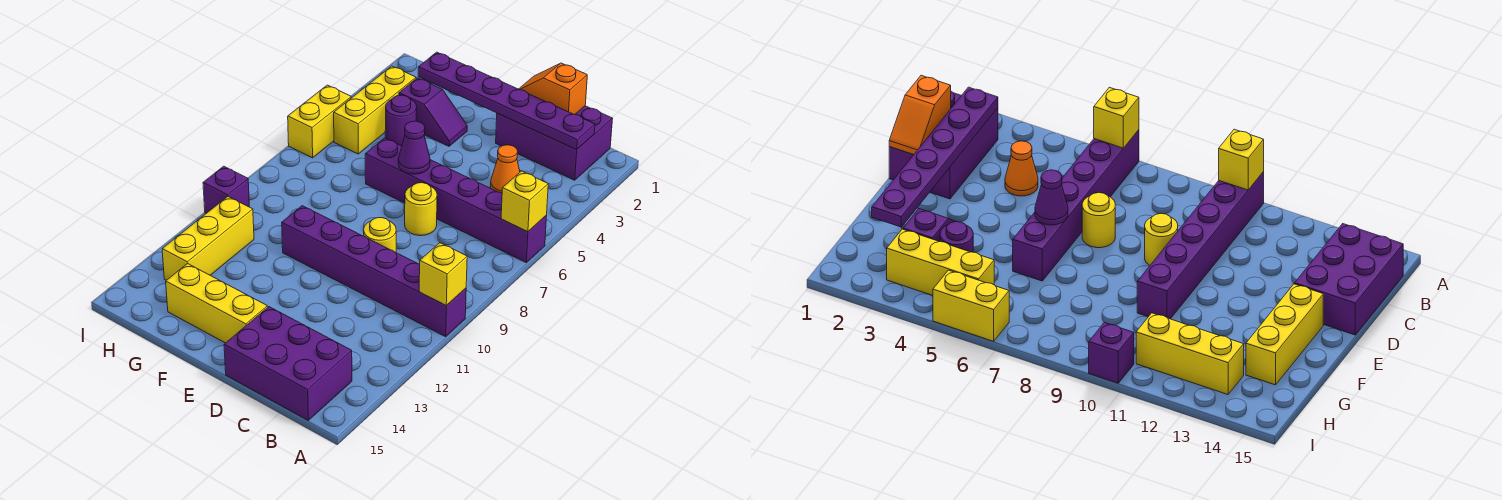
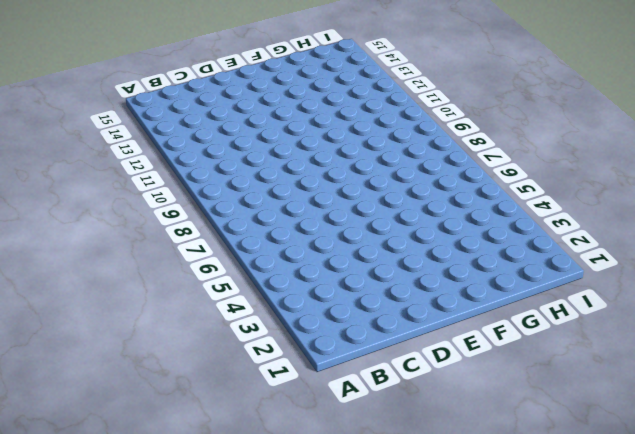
none -> purple brick A6:F6 level 1
none -> purple brick A10:F10 level 1
none -> purple brick B1:D2 level 1

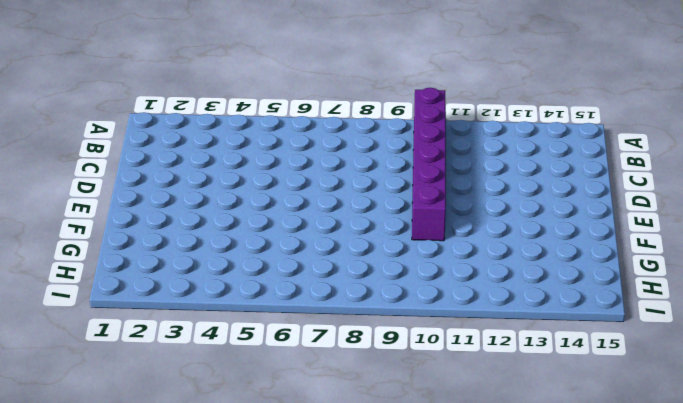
none -> purple brick A6:F6 level 1
none -> purple brick B1:D2 level 1
none -> purple brick B14:D15 level 1

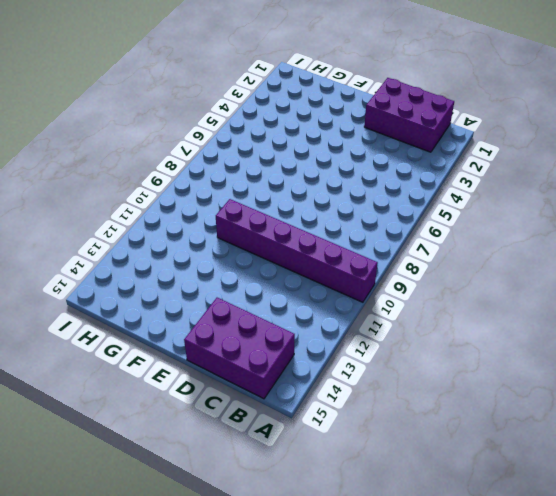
none -> purple brick A6:F6 level 1
none -> orange cone C4 level 1
none -> yellow round brick D7 level 1

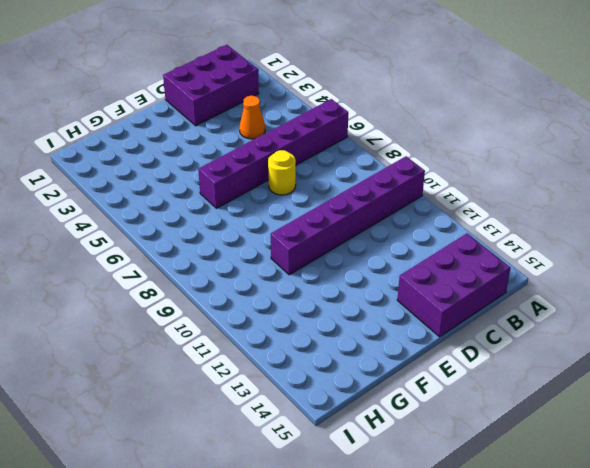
none -> yellow round brick D9 level 1
none -> yellow brick E14:G14 level 1
none -> purple slope F3:G3 level 1 top G

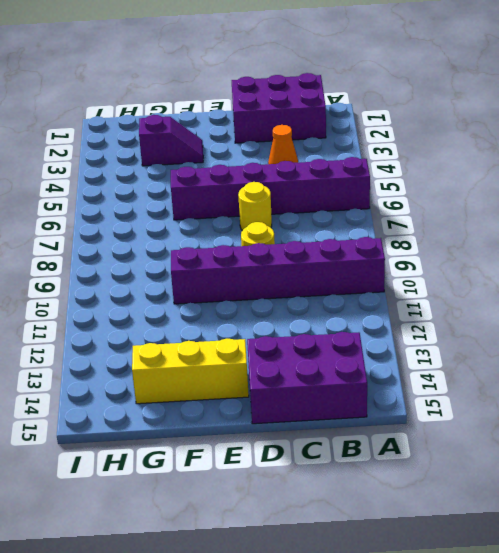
none -> purple round brick G4 level 1
none -> yellow brick H3:H5 level 1
none -> yellow brick H11:H13 level 1

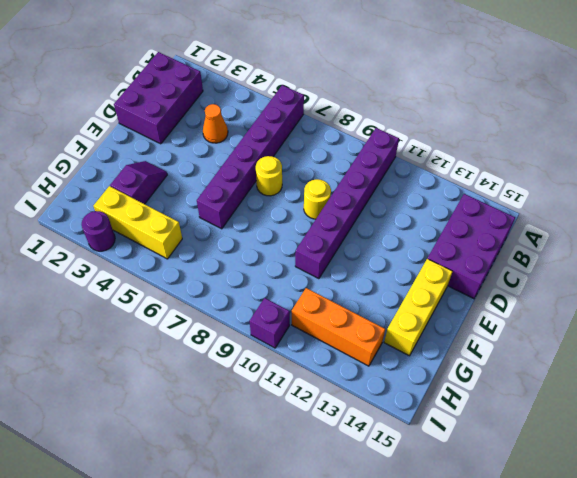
orange brick H11:H13 level 1 -> yellow brick H11:H13 level 1
purple round brick I3 level 1 -> purple round brick G4 level 1
none -> yellow brick I5:I6 level 1
none -> yellow brick A6 level 2
none -> yellow brick A10 level 2

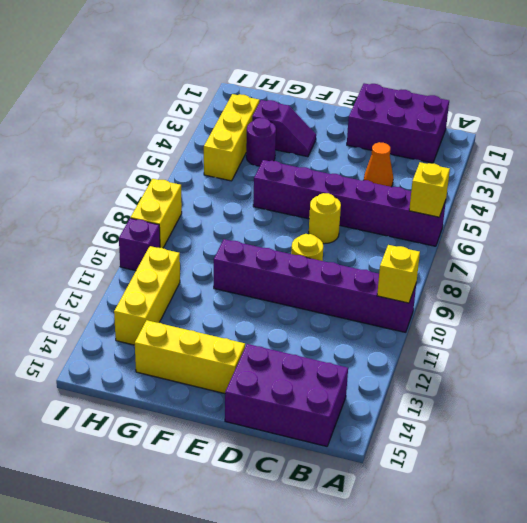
yellow brick I8:I9 level 1 -> yellow brick I5:I6 level 1
none -> purple plate B2:G2 level 2
none -> orange slope C1:D1 level 2 top C
none -> purple cone E6 level 2

